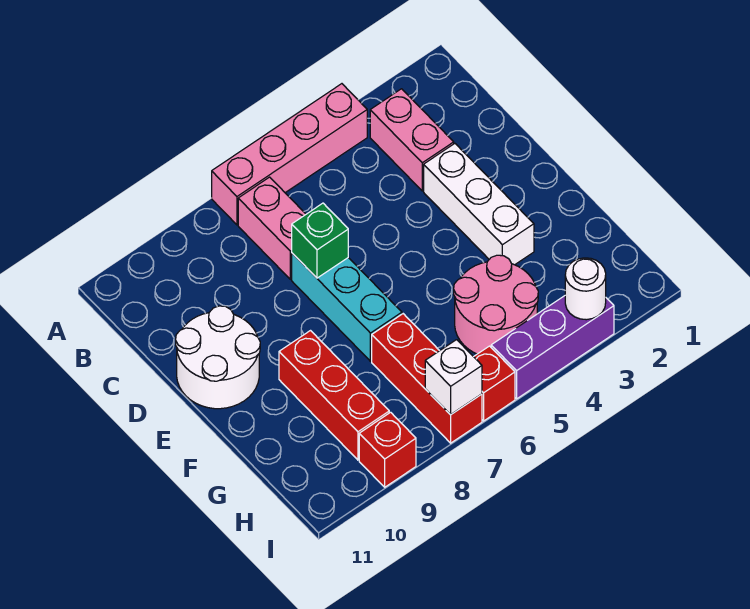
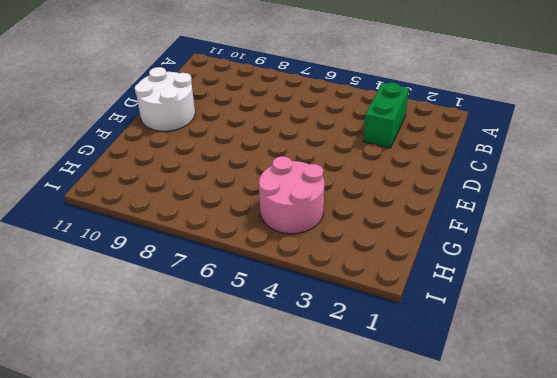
green brick B3:C3 level 1 -> pink brick B3:C3 level 1
none -> pink brick A4:A7 level 1
none -> pink brick B7:C7 level 1
none -> white brick D3:F3 level 1

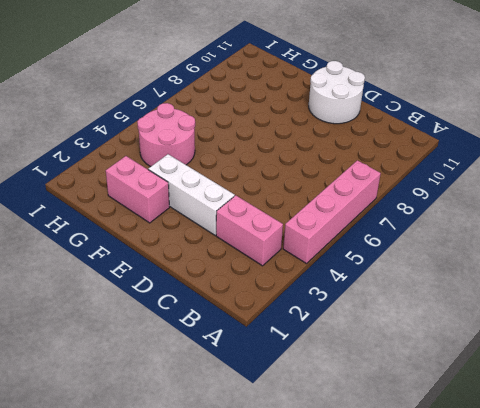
pink brick F2:G2 level 1 -> pink brick B7:C7 level 1
none -> cyan brick D7:F7 level 1
none -> red brick F9:H9 level 1
none -> red brick G7:I7 level 1

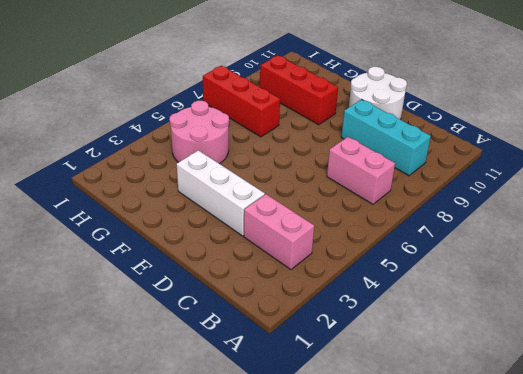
cyan brick B9:D9 level 1 -> cyan brick D7:F7 level 1
none -> pink brick A4:A7 level 1
none -> purple brick I3:I5 level 1
none -> red brick I6 level 1

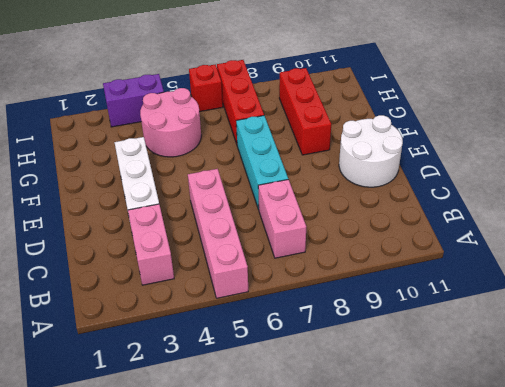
pink brick A5:D5 level 1 -> pink brick A4:A7 level 1
purple brick I3:I4 level 1 -> purple brick I3:I5 level 1
none -> red brick I9 level 1
none -> green brick D7 level 2
none -> white round brick I3 level 2

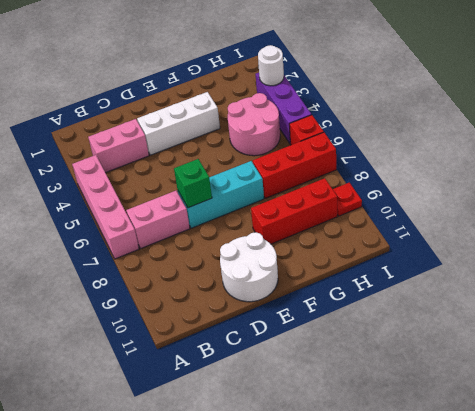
red plate I9 level 1 -> red brick I9 level 1
none -> white brick I7 level 2

